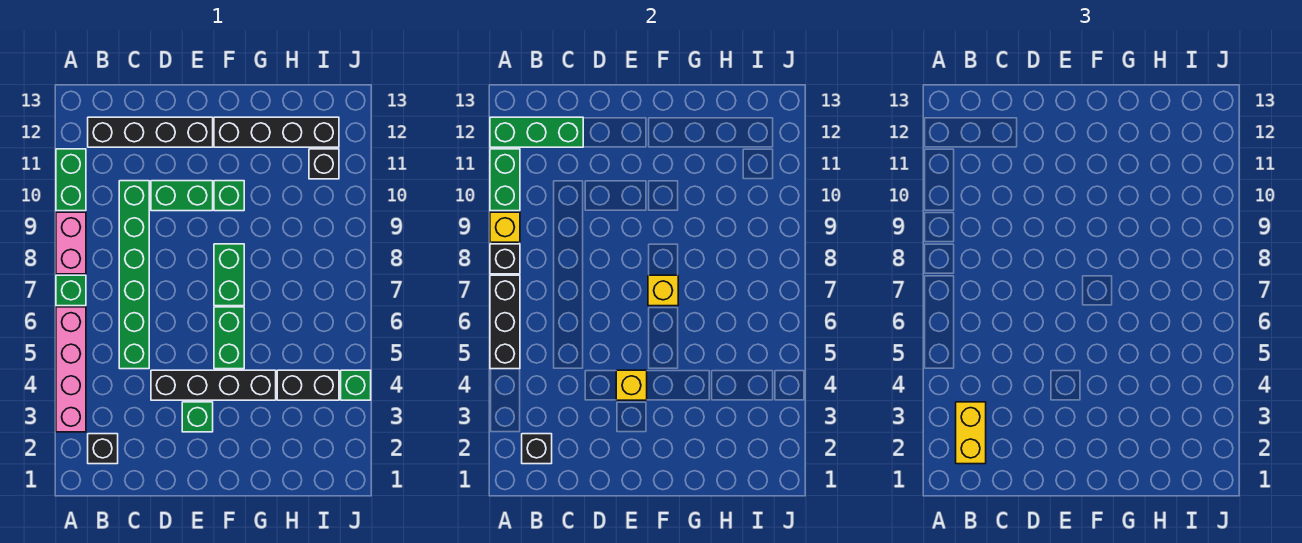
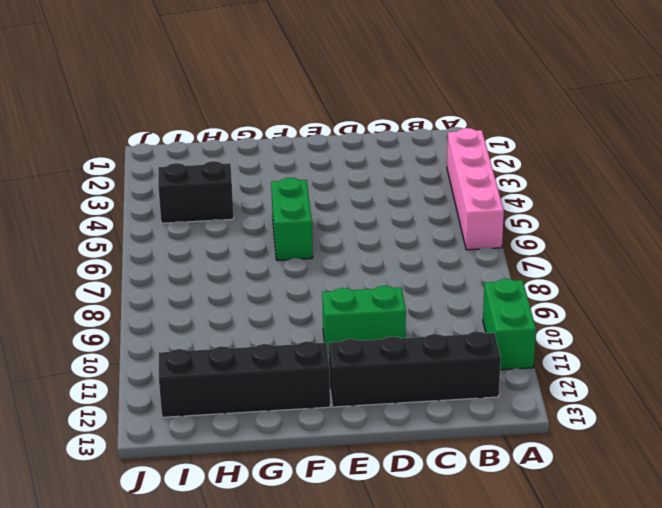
none -> green brick A7 level 1
none -> pink brick A8:A9 level 1
none -> black brick B2 level 1

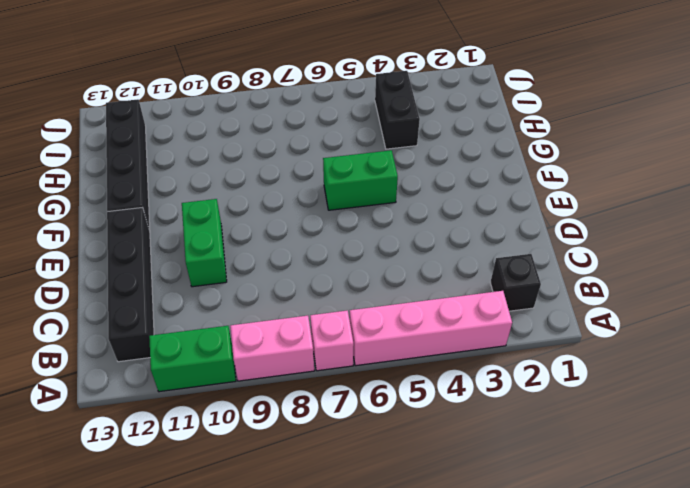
pink brick A7 level 1 -> green brick A7 level 1
none -> green brick C5:C10 level 1
none -> black brick D4:G4 level 1
none -> green brick E3 level 1

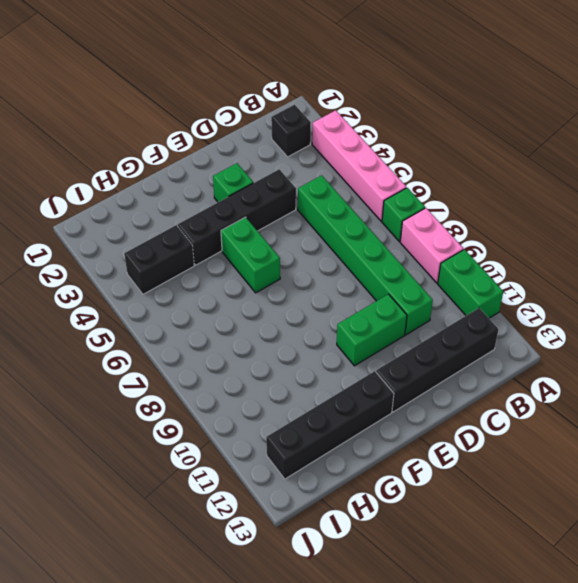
none -> green brick F7:F8 level 1
none -> green brick F10 level 1
none -> black brick I11 level 1

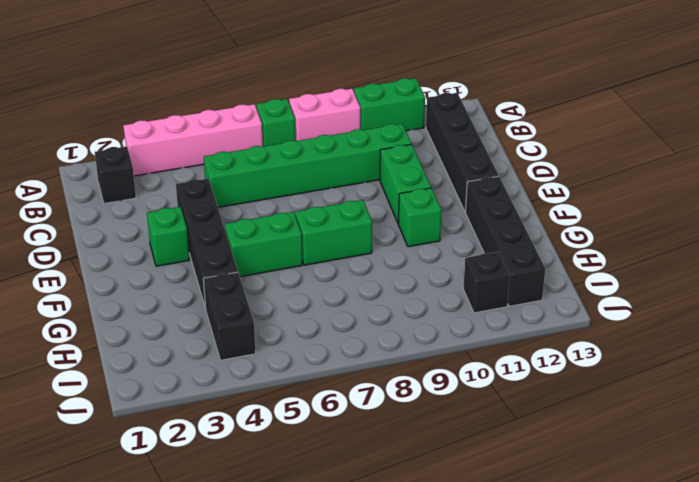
none -> green brick J4 level 1
none -> black brick A5:A7 level 2
none -> black brick A8 level 2

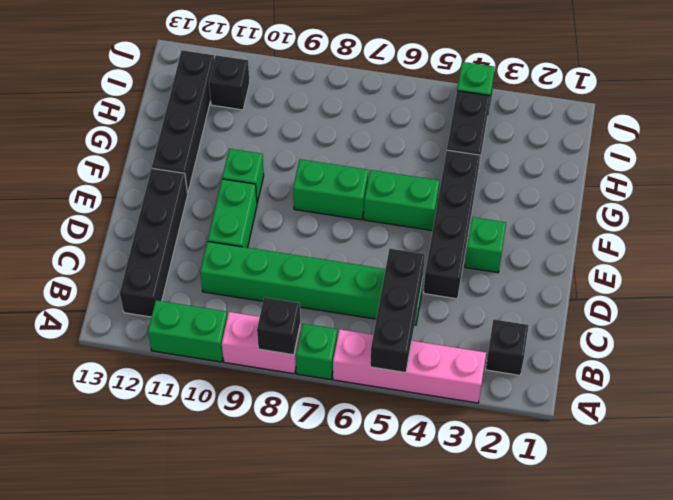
black brick A5:C5 level 2 -> black brick A5:A7 level 2
none -> yellow brick A9 level 2
none -> green brick A10:A11 level 2
none -> green brick A12:C12 level 2

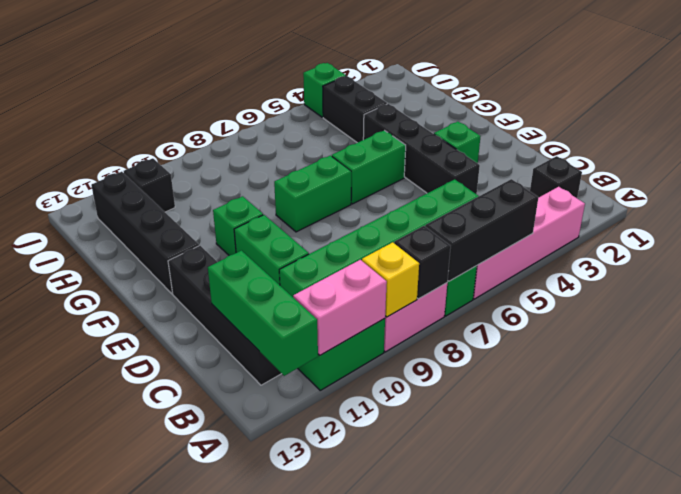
pink brick A10:A11 level 2 -> green brick A10:A11 level 2
none -> black brick B2 level 2
none -> yellow brick E4 level 2
none -> yellow brick F7 level 2

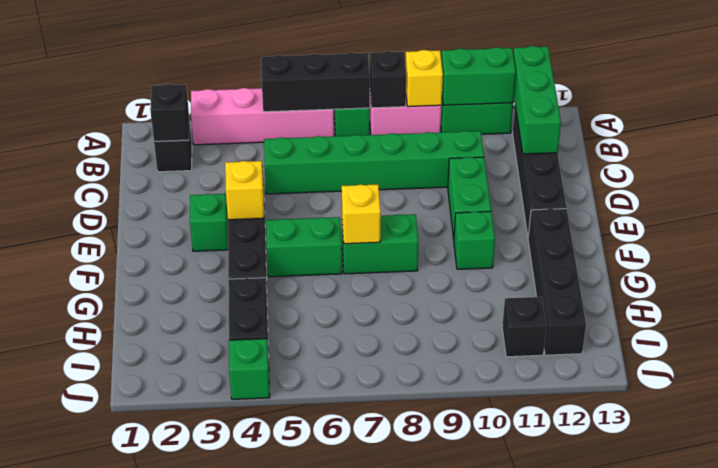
none -> yellow brick B2:B3 level 3

